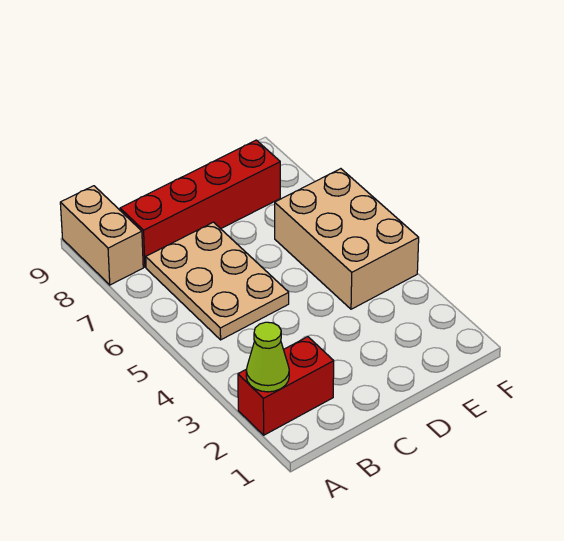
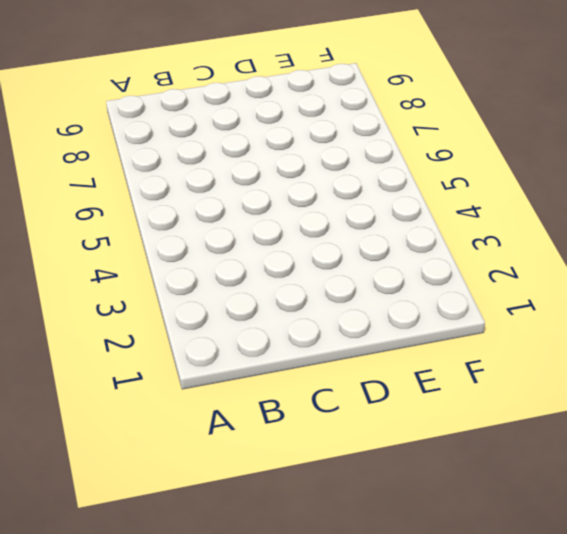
none -> red brick A2:B2 level 1
none -> tan brick A8:A9 level 1

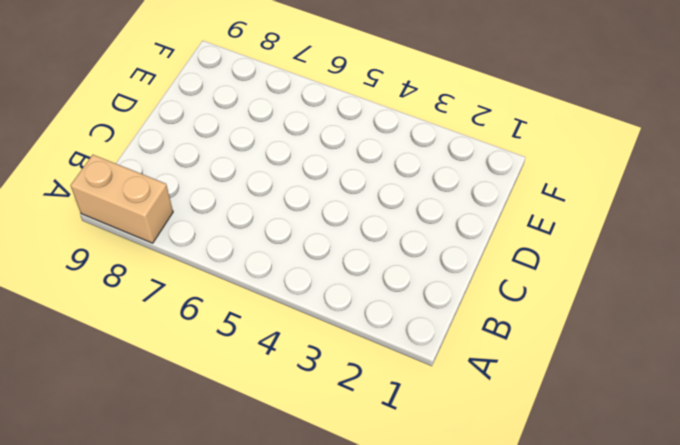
none -> red brick A2:B2 level 1
none -> tan plate B5:C7 level 1

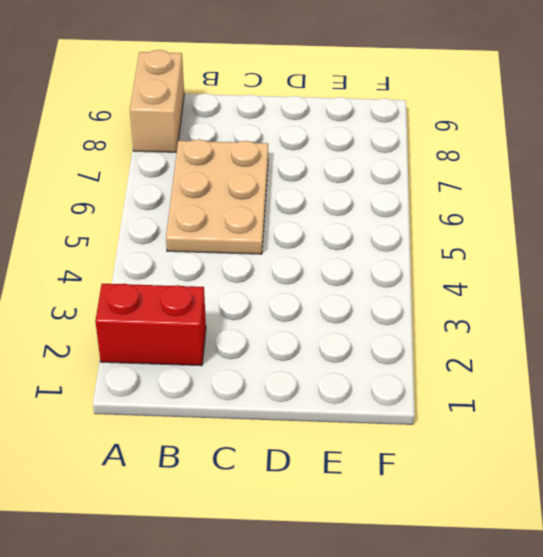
none -> red brick B8:E8 level 1
none -> tan brick E4:F6 level 1

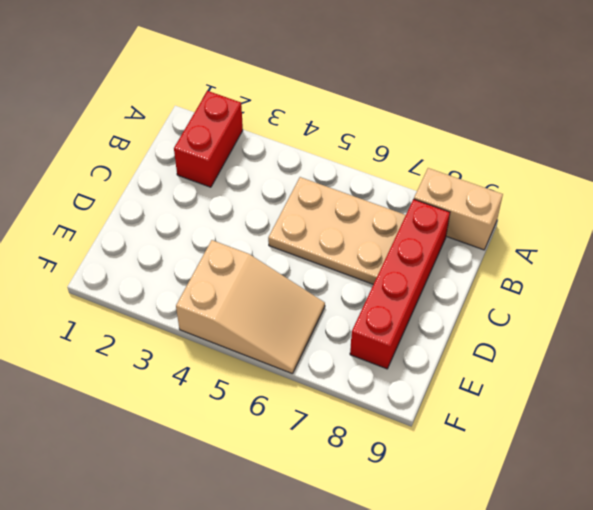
tan slope E4:F6 level 1 top 4 -> tan brick E4:F6 level 1
none -> lime cone A2 level 2

